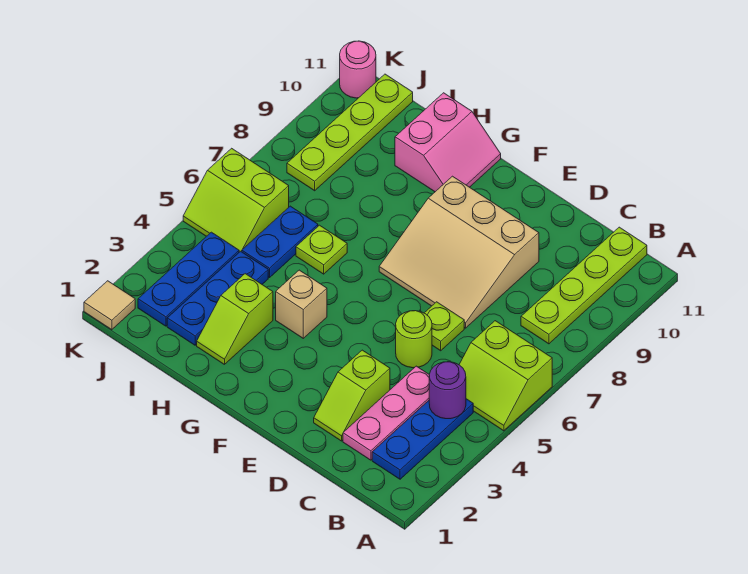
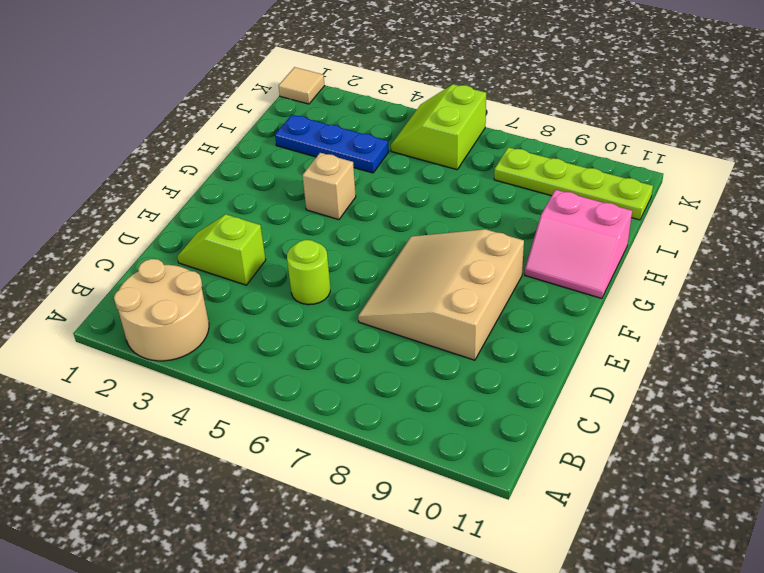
tan round brick A2:B3 level 1 -> blue plate B2:B4 level 1
none -> lime slope A5:B6 level 1 top 6
none -> lime plate B8:B11 level 1
none -> pink plate C2:C4 level 1

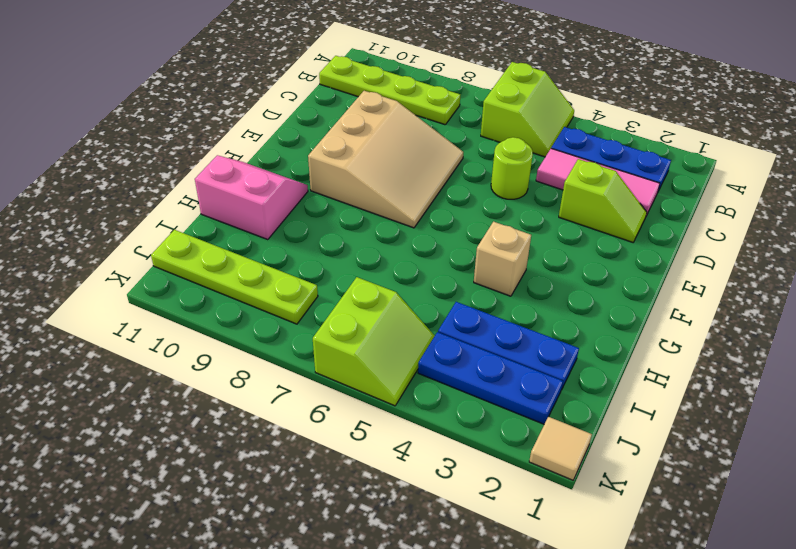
pink tile C2:C4 level 1 -> pink plate C2:C4 level 1
none -> lime plate D6 level 1
none -> lime slope H2:H3 level 1 top 3
none -> lime plate H6 level 1

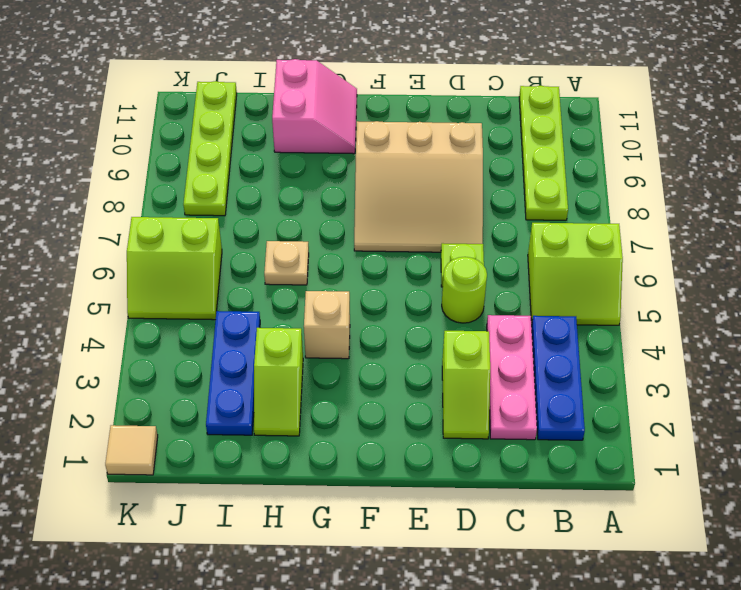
tan plate H6 level 1 -> lime plate H6 level 1
none -> blue plate I5:I6 level 1
none -> blue plate J2:J4 level 1
none -> pink round brick K11 level 1

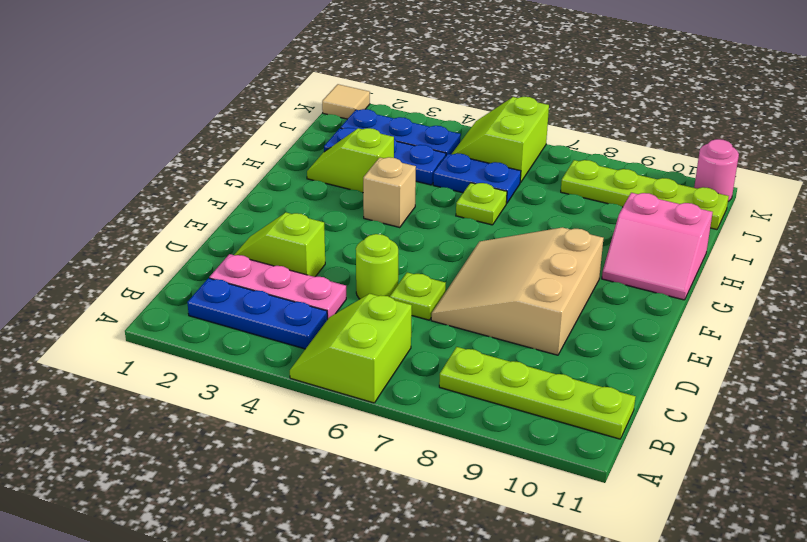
none -> purple round brick B4 level 2

